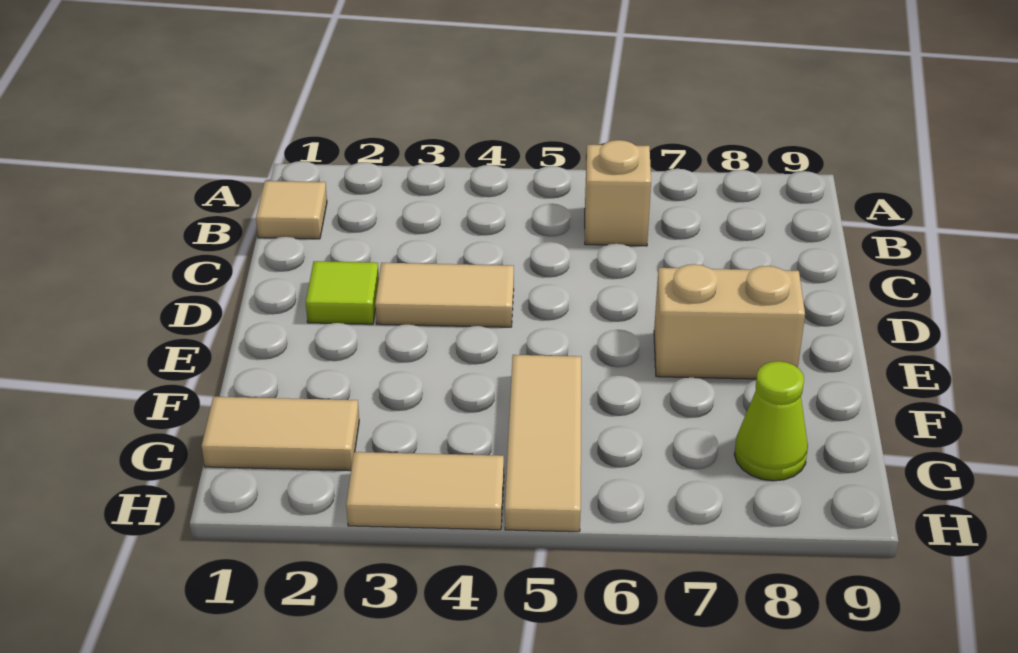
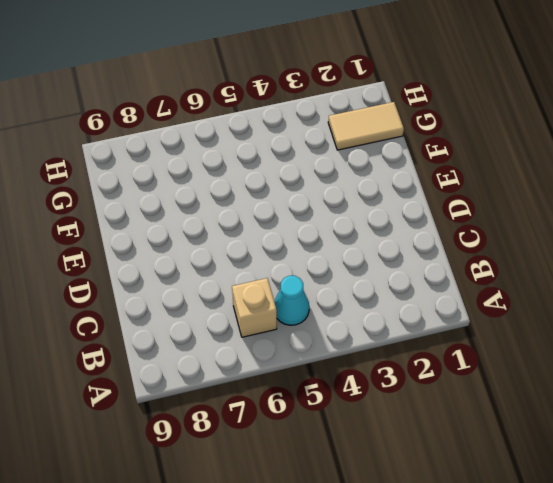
cyan cone B5 level 1 -> none
none -> tan tile B1 level 1
none -> lime tile D2 level 1

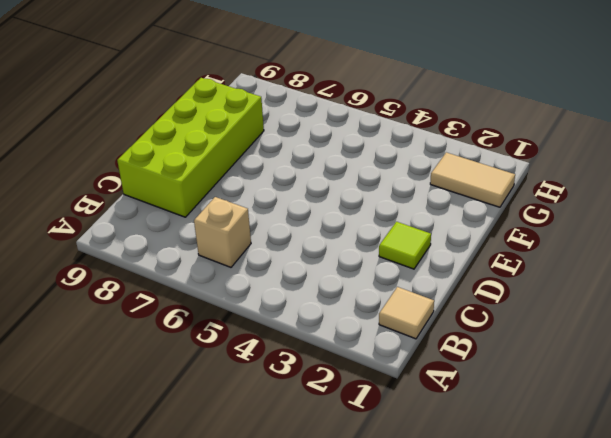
lime brick C8:F9 level 1 -> tan brick E7:E8 level 1
none -> tan tile D3:D4 level 1
none -> tan tile F5:H5 level 1

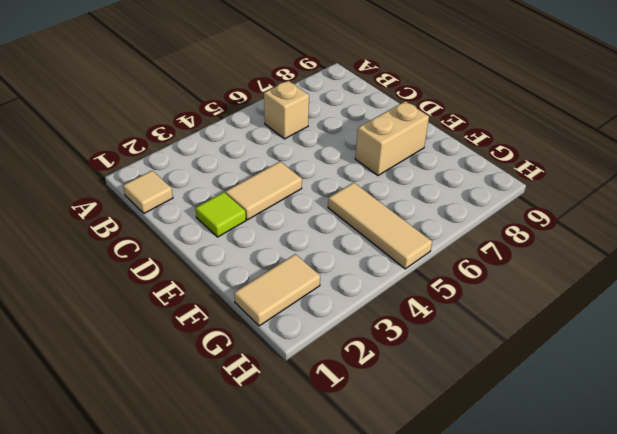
none -> lime cone G8 level 1
none -> tan tile H3:H4 level 1

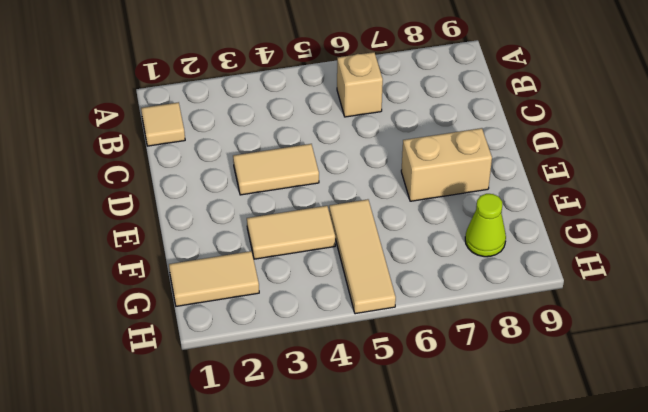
tan tile F3:F4 level 1 -> tan tile H3:H4 level 1
none -> lime tile D2 level 1

